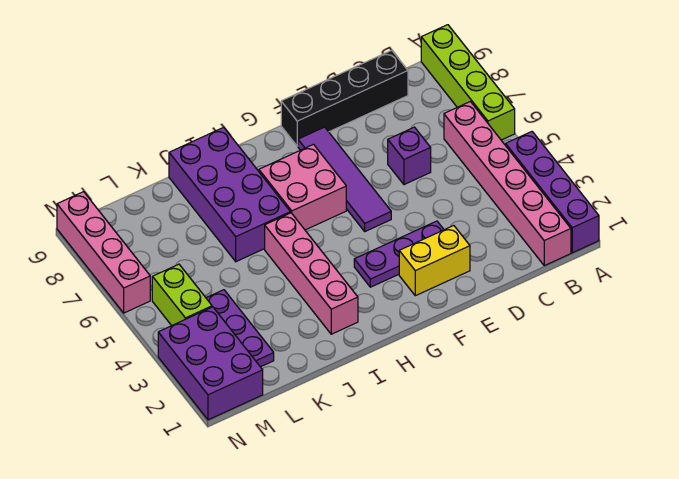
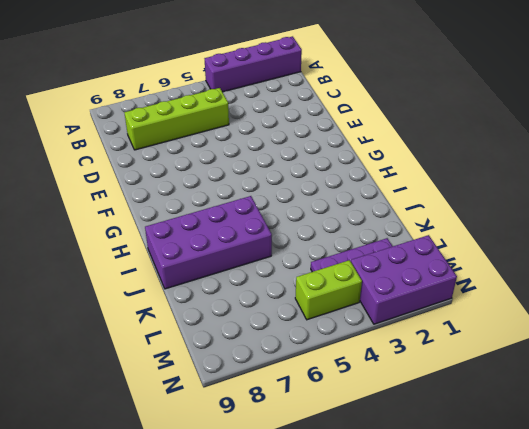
lime brick C5:C8 level 1 -> lime brick A6:A9 level 1
none -> pink brick B1:B6 level 1
none -> black brick C9:F9 level 1
none -> purple brick D6 level 1

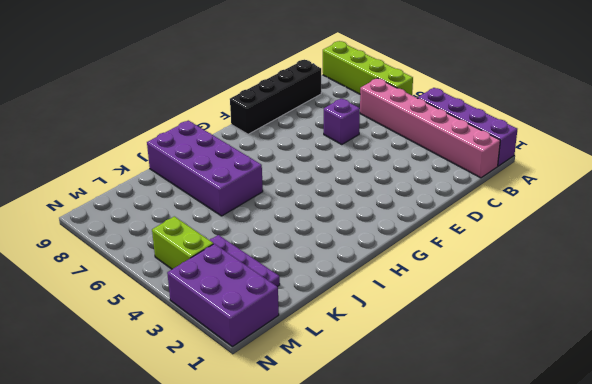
none -> yellow brick E2:F2 level 1
none -> purple plate E3:G3 level 1
none -> purple tile F5:F8 level 1

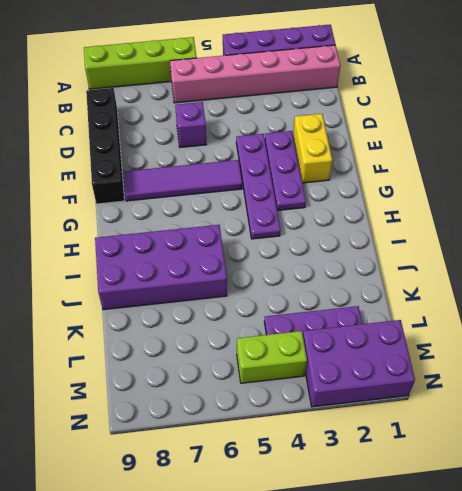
purple plate E4:H4 level 1 -> none
none -> pink brick G6:H7 level 1
none -> pink brick I2:I5 level 1
none -> pink brick N6:N9 level 1

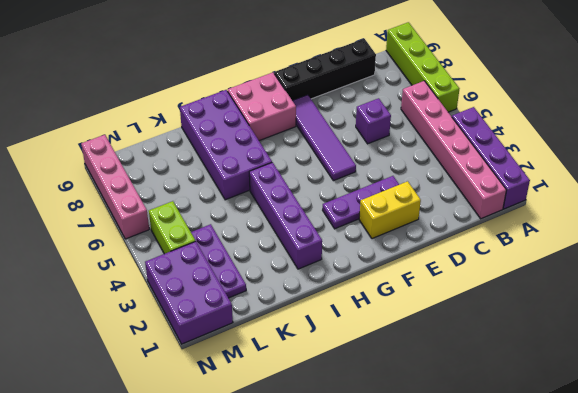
pink brick G8:H9 level 1 -> pink brick G6:H7 level 1
purple brick I2:I5 level 1 -> pink brick I2:I5 level 1

